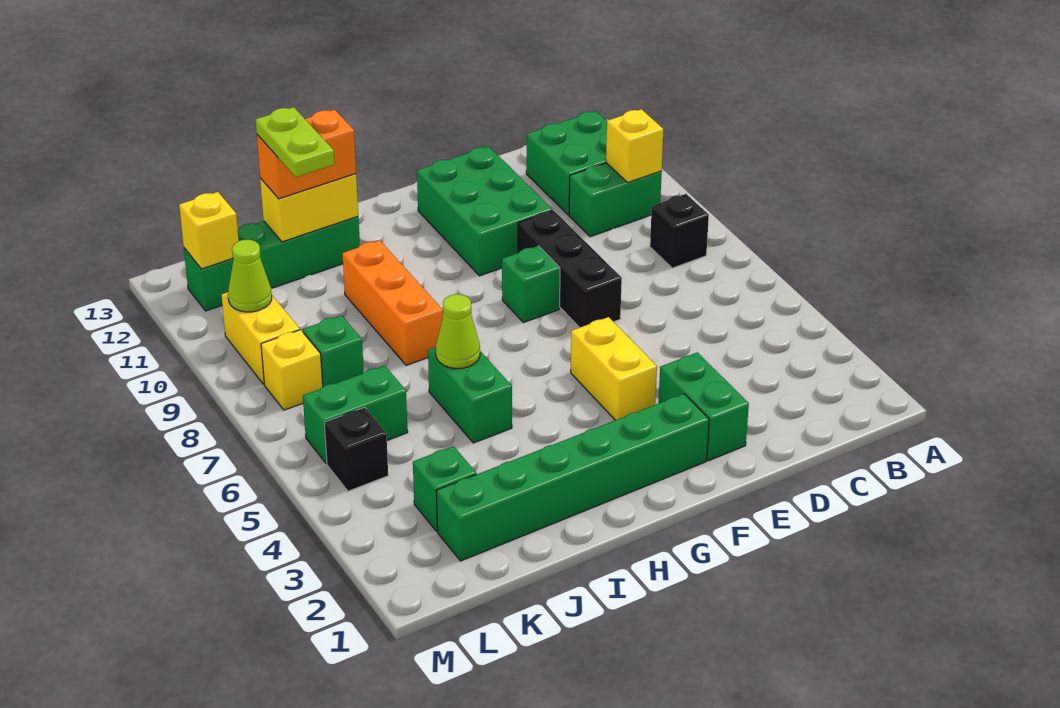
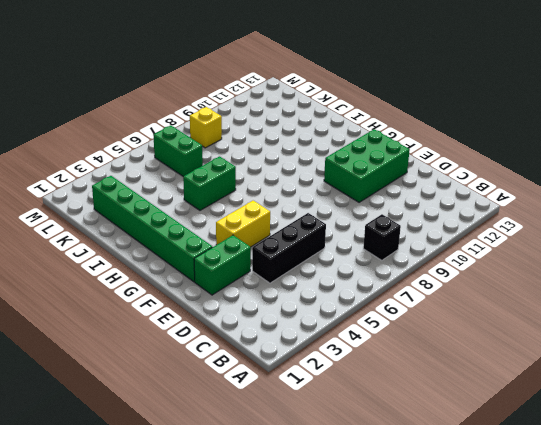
black brick D4:D6 level 1 -> black brick E7:E9 level 1
none -> green brick B10:C10 level 1
none -> green brick B11:C12 level 1
none -> green brick F8 level 1

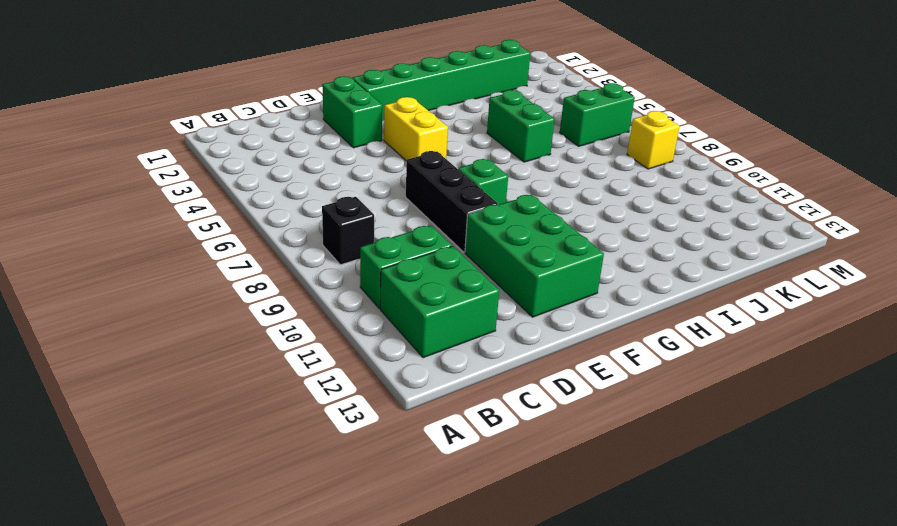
none -> orange brick I8:I10 level 1
none -> green brick I12:L12 level 1
none -> green brick K3 level 1

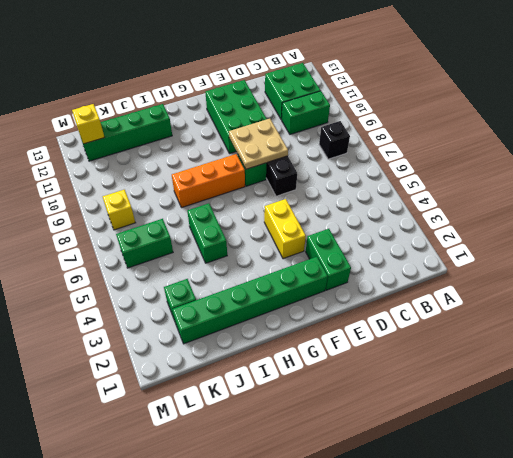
tan plate E8:F9 level 2 -> none
orange brick G8:I8 level 1 -> orange brick I8:I10 level 1
none -> green brick K8 level 1
none -> black brick L5 level 1
none -> yellow brick L9:L10 level 1

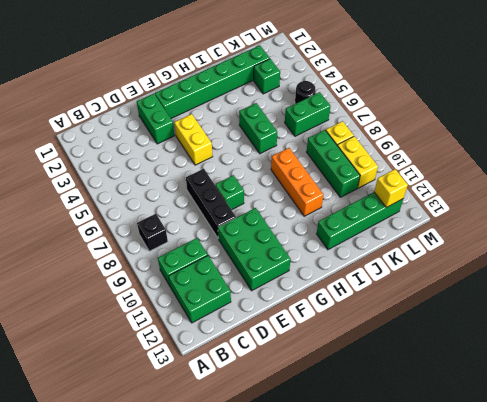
green brick K8:K10 level 1 -> green brick K8 level 1
black round brick L5 level 1 -> black brick L5 level 1
none -> yellow brick B10 level 2
none -> lime cone I6 level 2
none -> yellow brick I12:J12 level 2

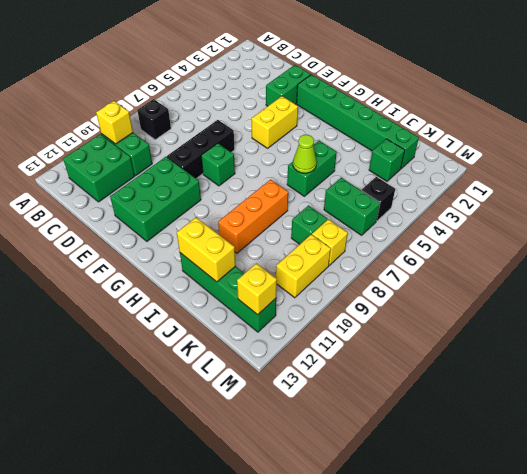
none -> lime cone L10 level 2
none -> orange brick I12:J12 level 3
none -> lime plate J11:J12 level 4

